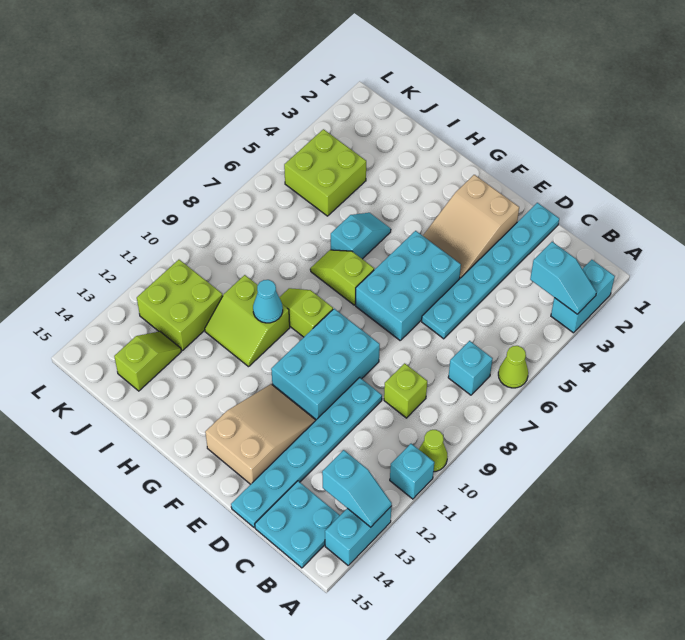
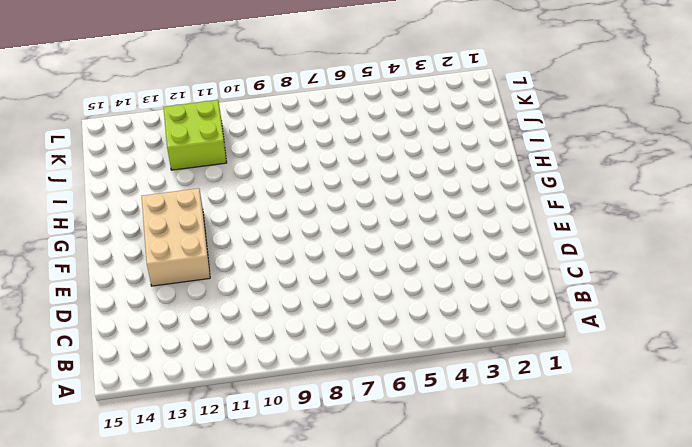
tan brick E12:G13 level 1 -> tan slope E12:F14 level 1 top 14
none -> cyan brick A2:A3 level 1
none -> lime cone A6 level 1
none -> lime cone A10 level 1

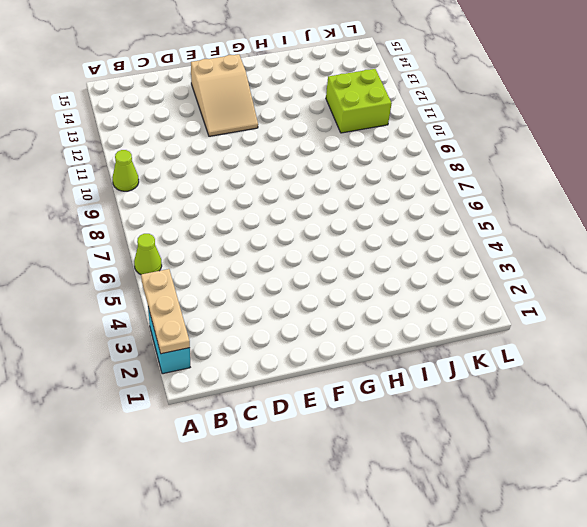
tan plate A2:A4 level 2 -> cyan slope A3:B3 level 2 top B
none -> cyan brick A11 level 1
none -> cyan brick A13:A14 level 1
none -> cyan brick B7 level 1

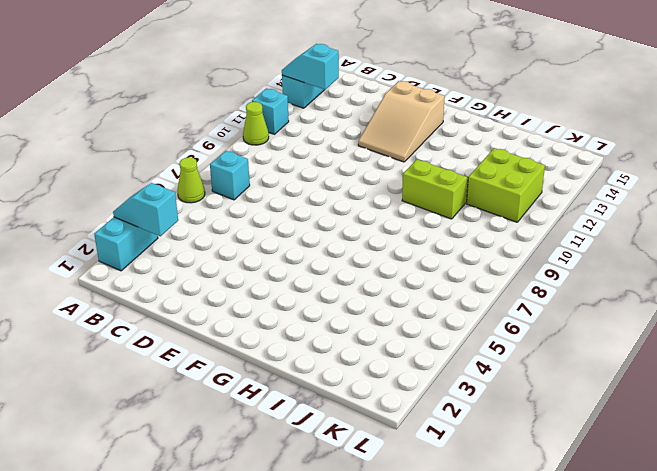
none -> cyan plate B14:C15 level 1
none -> lime brick C9 level 1
none -> cyan plate D1:D6 level 1

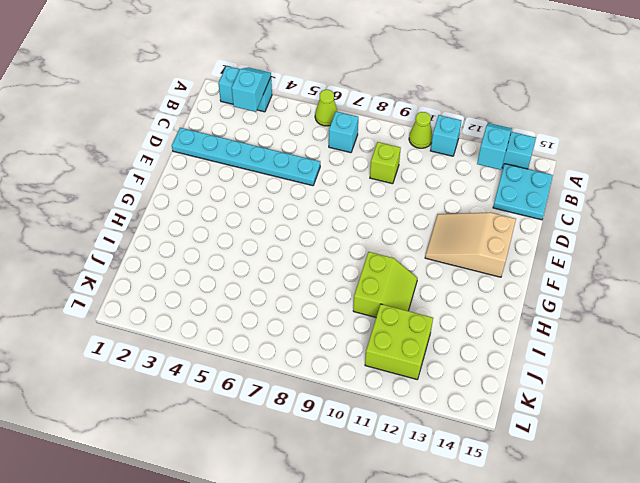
none -> cyan plate D10:D15 level 1
none -> tan slope E2:F4 level 1 top 2
none -> cyan brick E5:F7 level 1

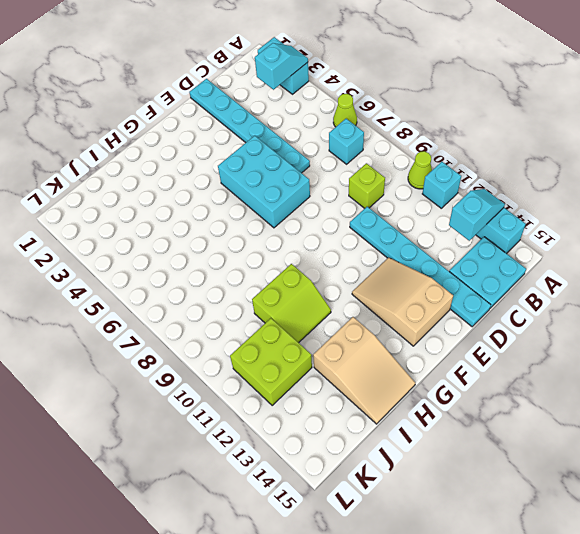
tan slope H13:I15 level 1 top 13 -> tan slope E2:F4 level 1 top 2
none -> cyan brick E9:F11 level 1
none -> lime slope G7:H7 level 1 top G
none -> lime slope G9:H9 level 1 top G

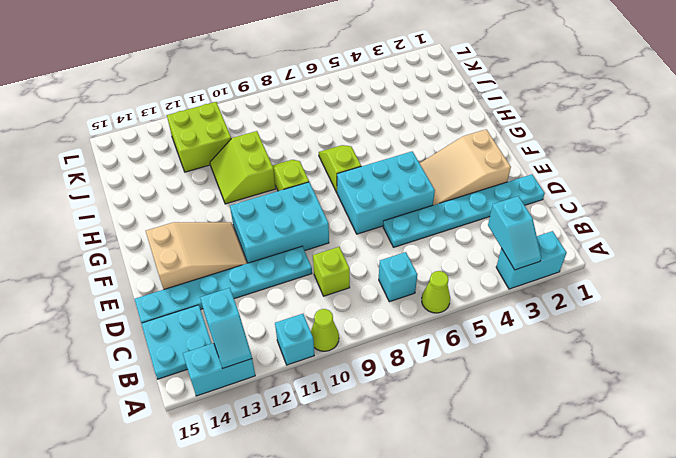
none -> cyan slope H5:H6 level 1 top 6
none -> lime brick J4:K5 level 1
none -> lime slope J13:J14 level 1 top 14

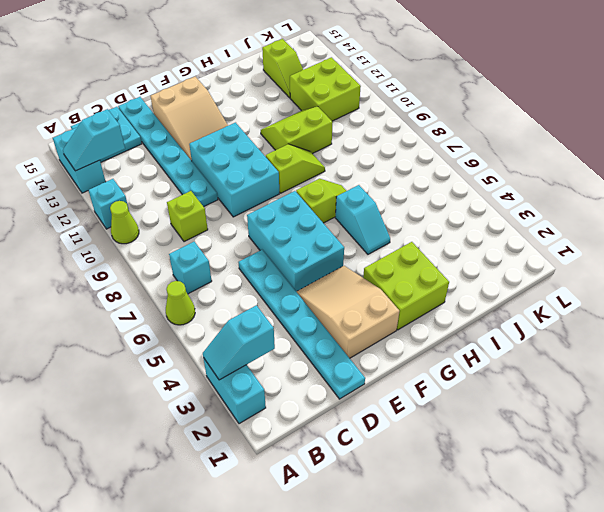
lime brick G2:H3 level 1 -> lime brick J4:K5 level 1
none -> cyan cone H10 level 2

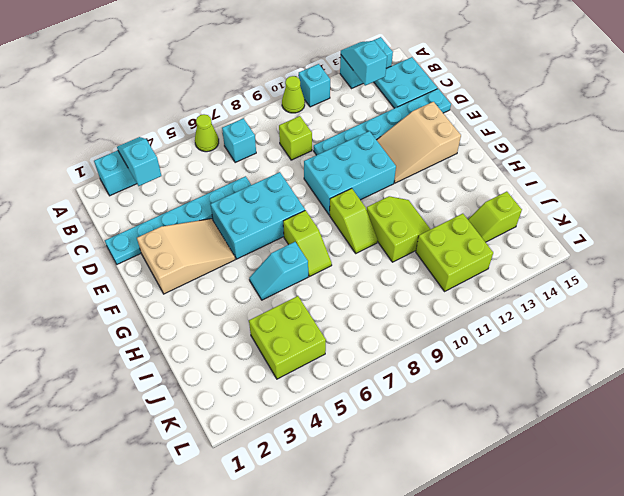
none -> cyan cone H10 level 2

